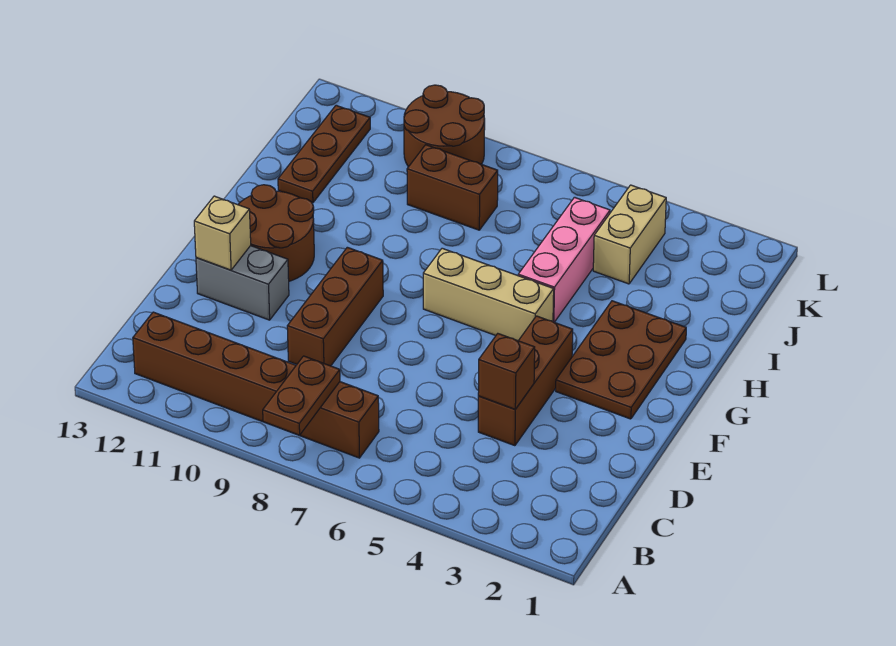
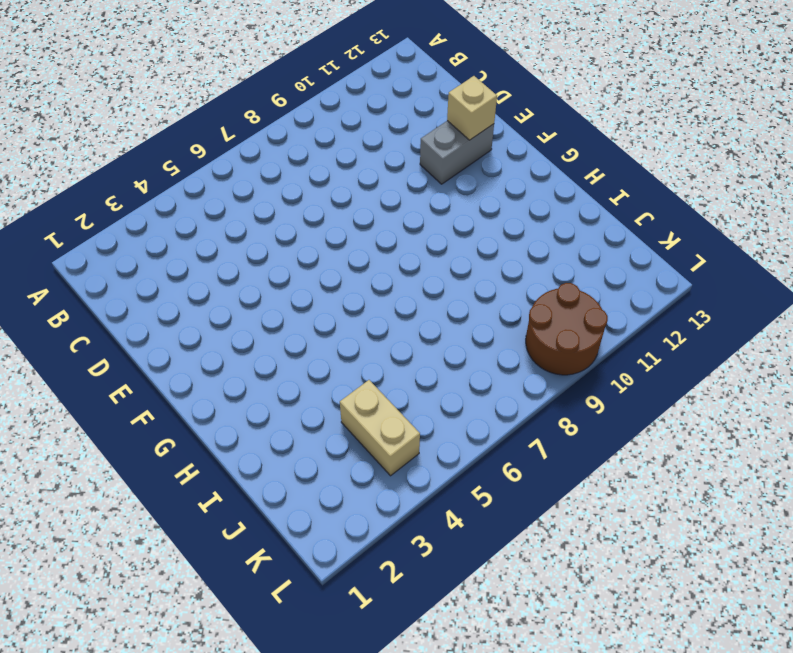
none -> brown brick B7:B12 level 1
none -> brown brick D4:F4 level 1
none -> brown brick D9:F9 level 1

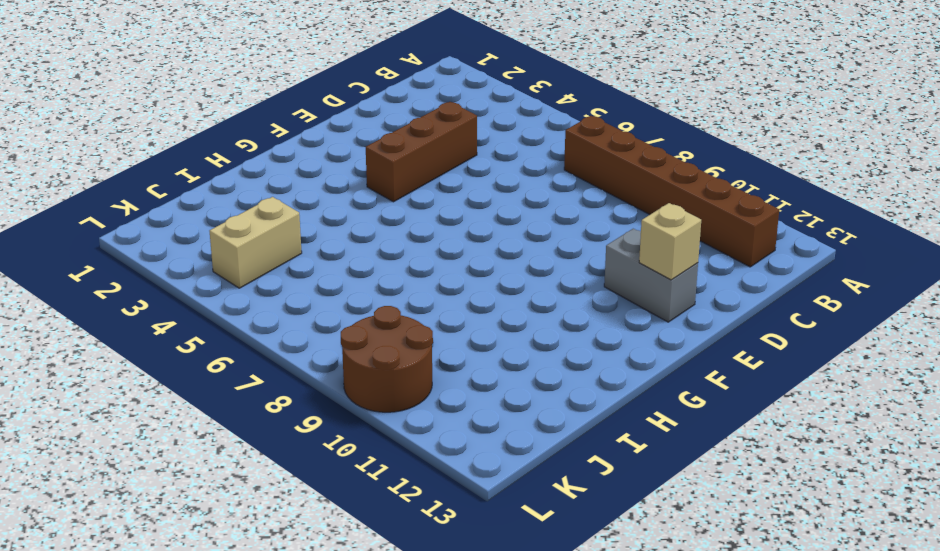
none -> brown brick D9:F9 level 1
none -> brown plate F2:H3 level 1
none -> brown round brick F11:G12 level 1

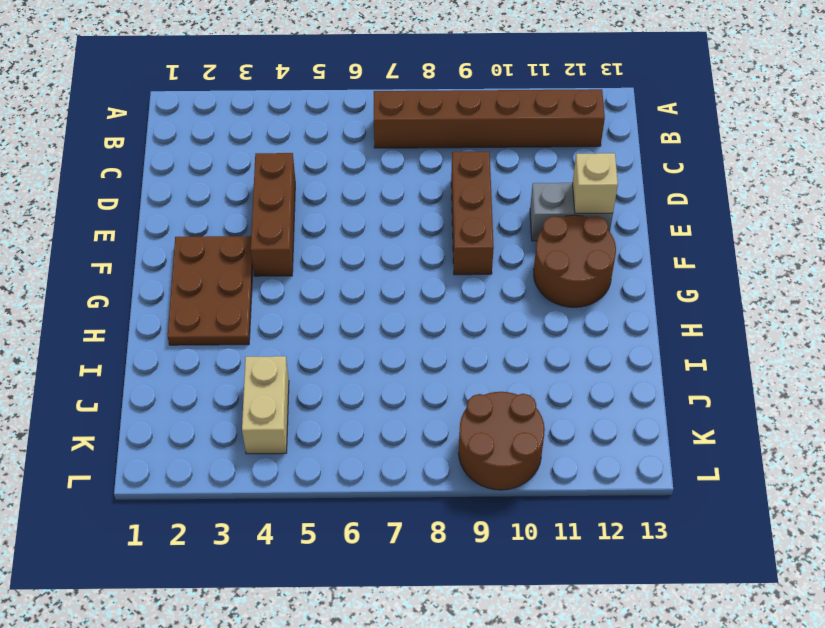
none -> tan brick G5:G7 level 1
none -> pink brick H5:J5 level 1
none -> brown plate I12:K12 level 1

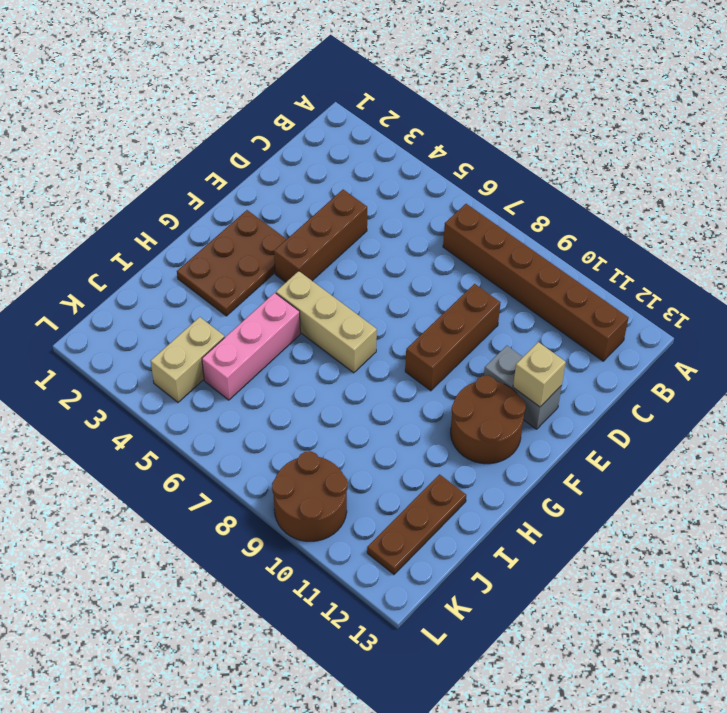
none -> brown brick J8:J9 level 1
none -> brown plate A8:B8 level 2
none -> brown brick D4 level 2

